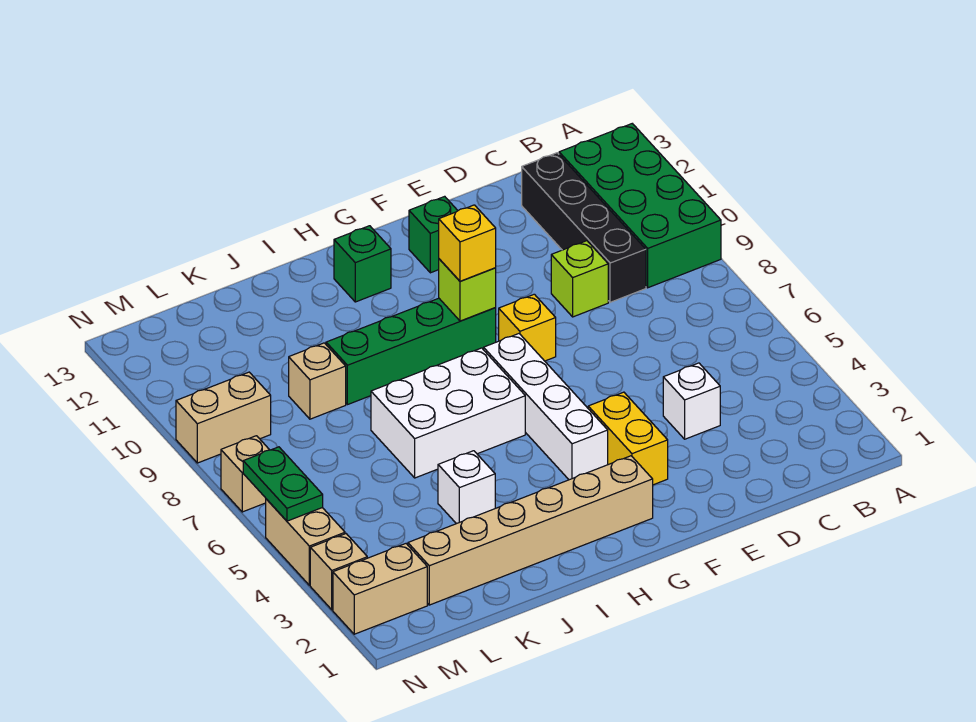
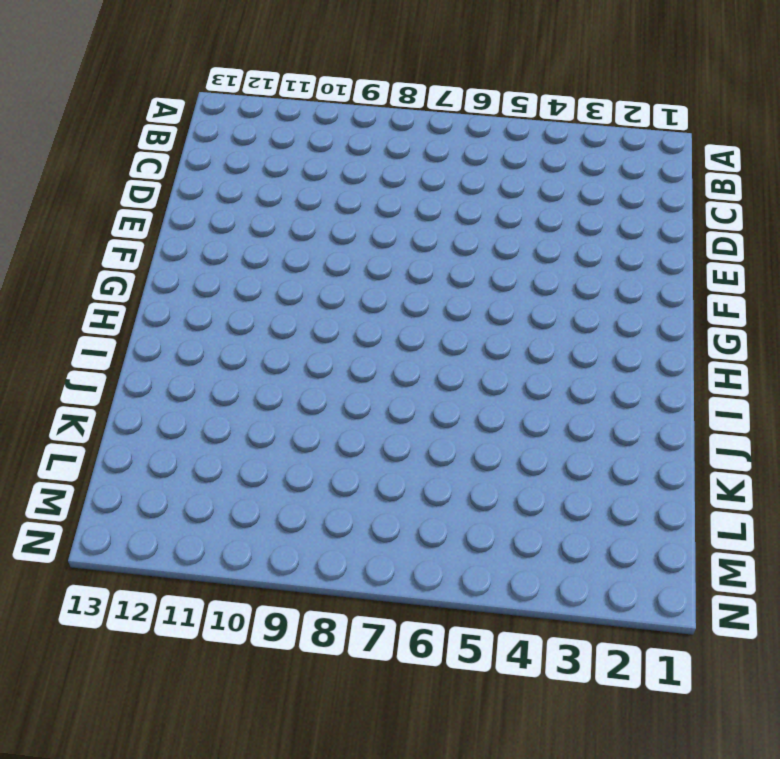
none -> green brick A9:B12 level 1
none -> black brick C9:C12 level 1
none -> white brick D4 level 1

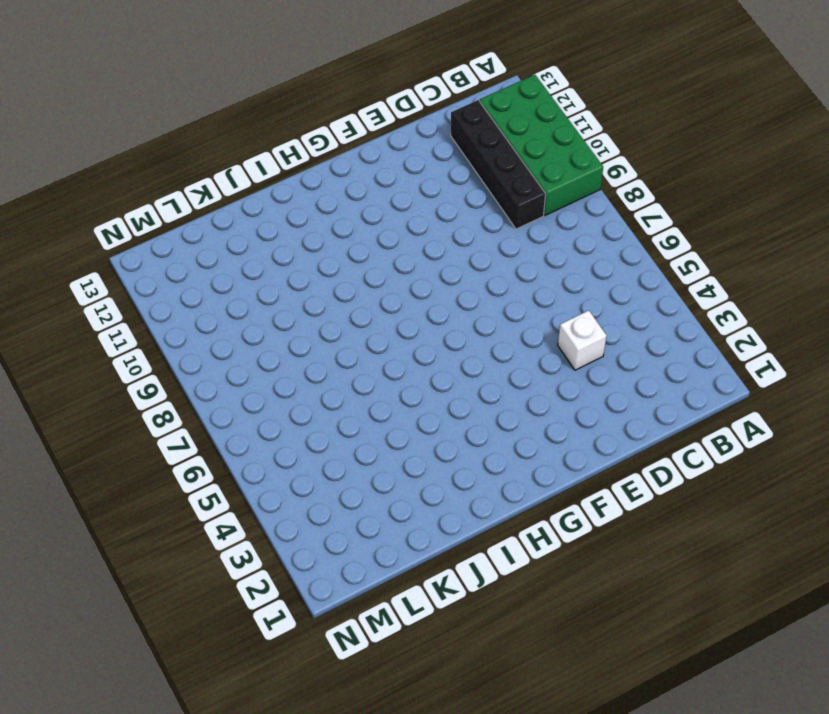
none -> lime brick D9 level 1
none -> yellow brick F3:F4 level 1
none -> yellow brick F8 level 1

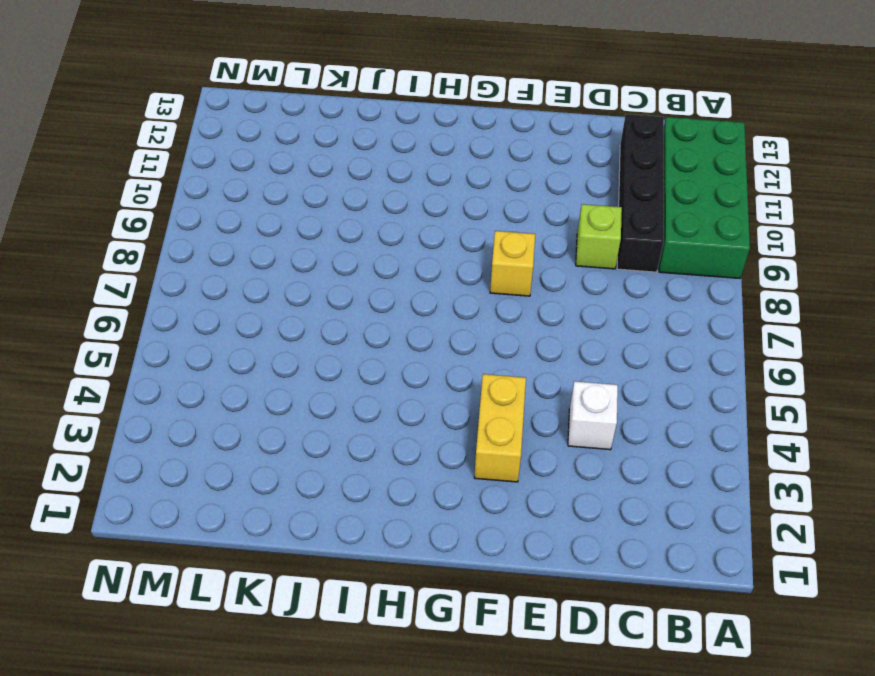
none -> green brick F12 level 1
none -> tan brick G2:L2 level 1
none -> white brick G4:G7 level 1

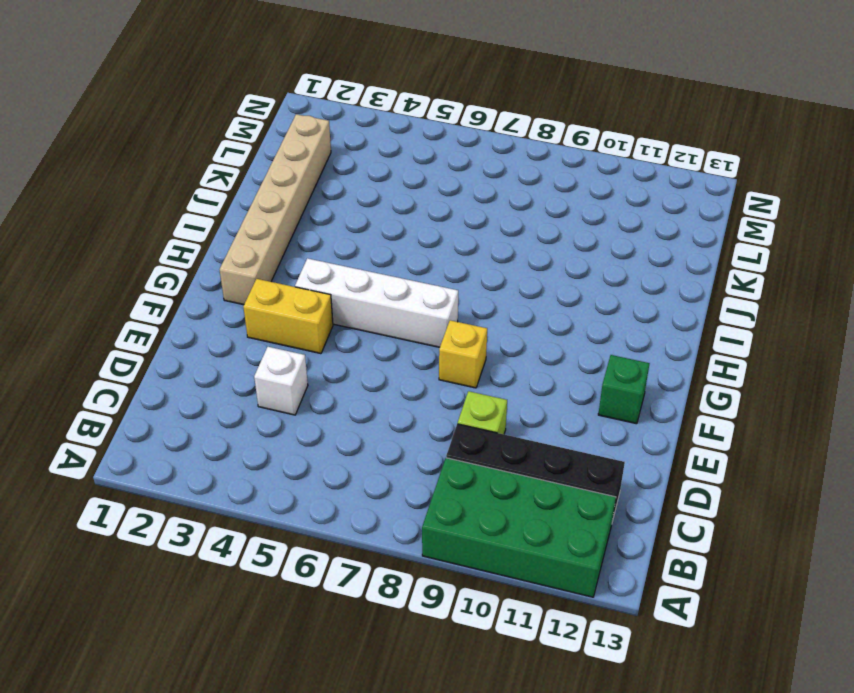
none -> green brick G9:J9 level 1
none -> white brick H6:J7 level 1
none -> green brick H12 level 1

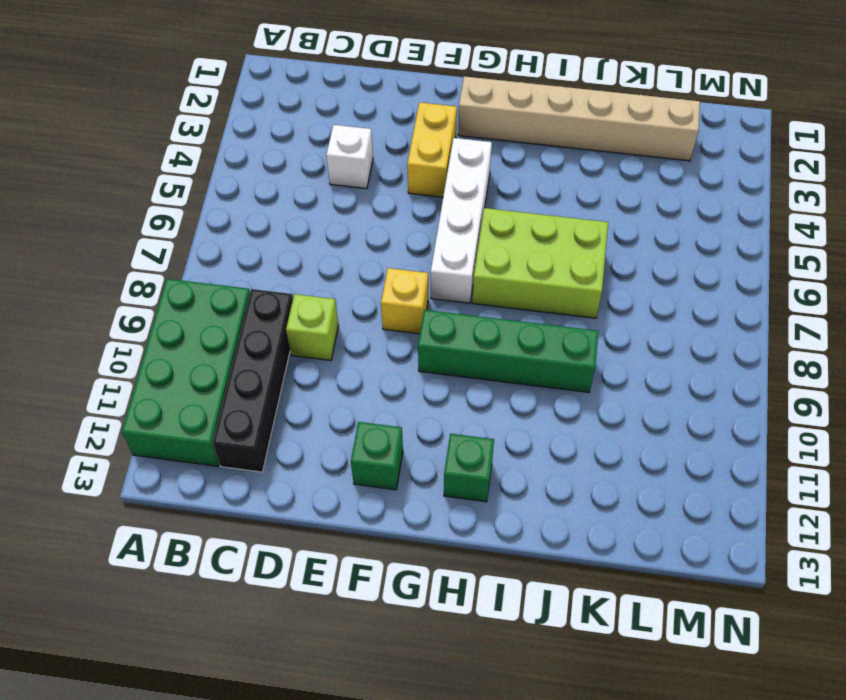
lime brick H6:J7 level 1 -> white brick H6:J7 level 1
none -> white brick J4 level 1
none -> tan brick K9 level 1
none -> tan brick M2:N2 level 1

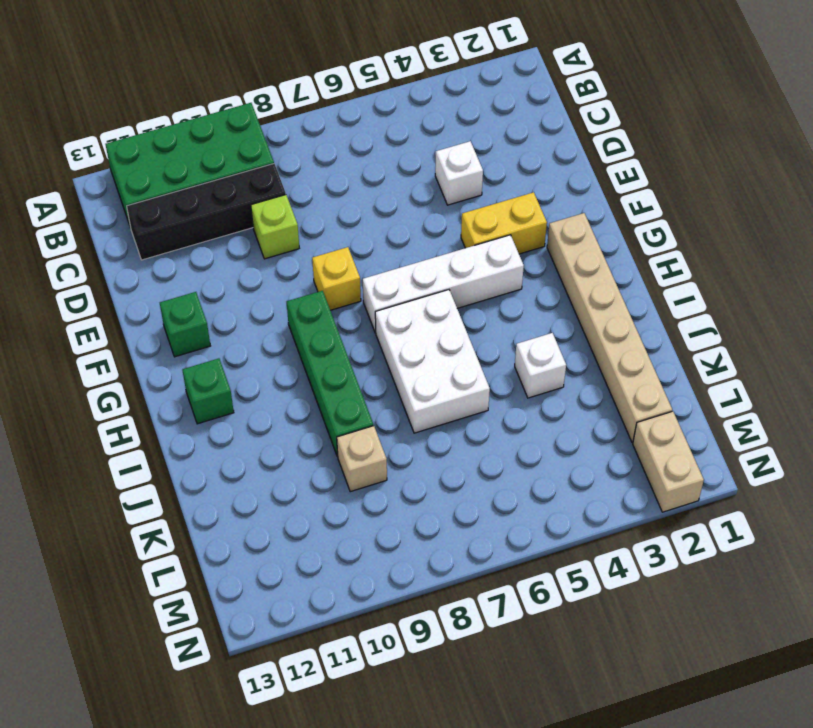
none -> tan brick M9:N9 level 1
none -> tan brick N3 level 1
none -> tan brick N4:N5 level 1

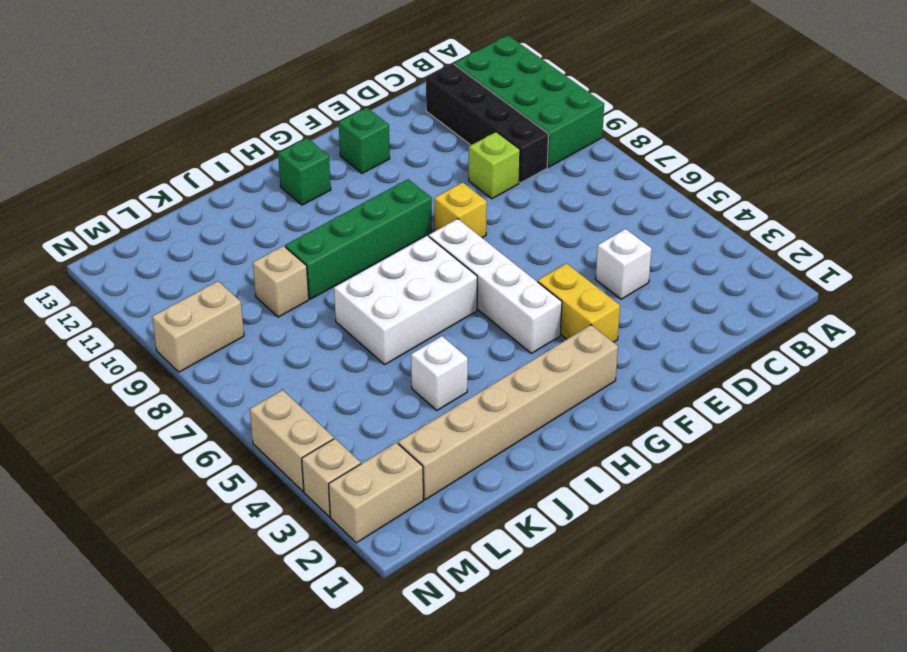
none -> tan brick N7 level 1
none -> lime brick G9 level 2
none -> green plate N5:N6 level 2

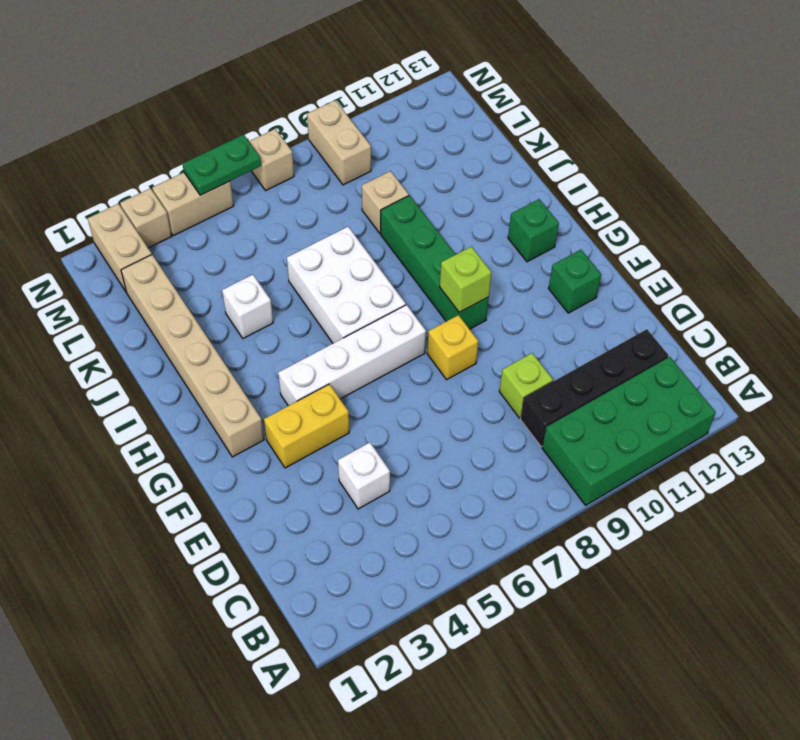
none -> yellow brick G9 level 3

